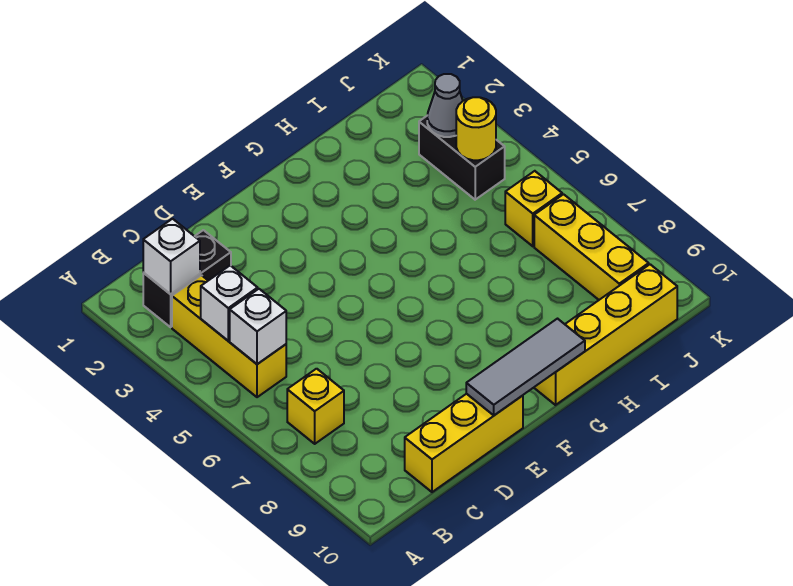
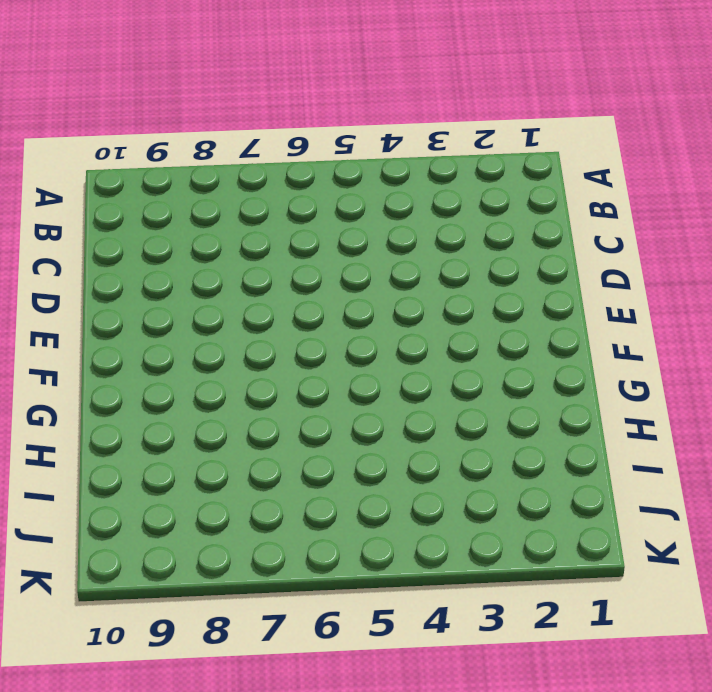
none -> black brick B2:C2 level 1
none -> yellow brick B3:B5 level 1
none -> yellow brick B7 level 1

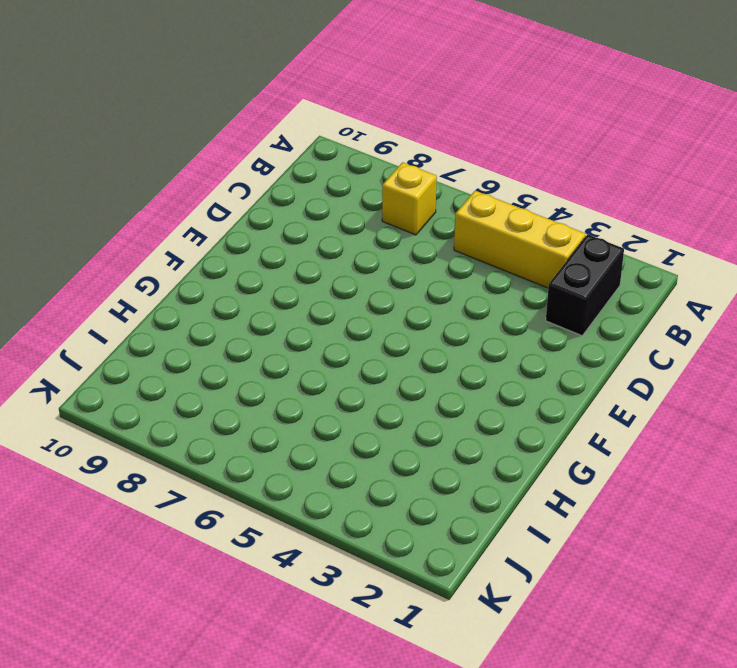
none -> yellow brick C10:E10 level 1
none -> yellow brick G10:J10 level 1
none -> black brick J3:J4 level 1

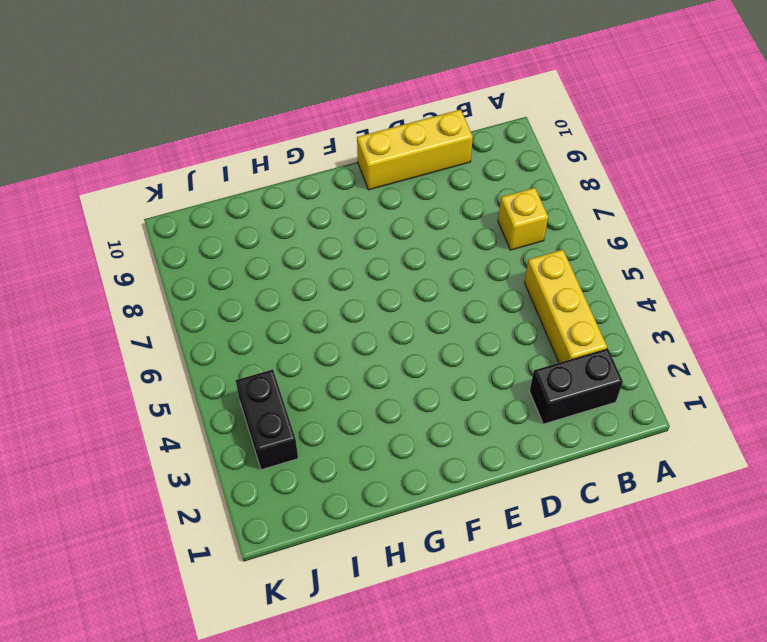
none -> yellow brick G10:J10 level 1
none -> yellow brick J6 level 1
none -> yellow brick J7:J9 level 1

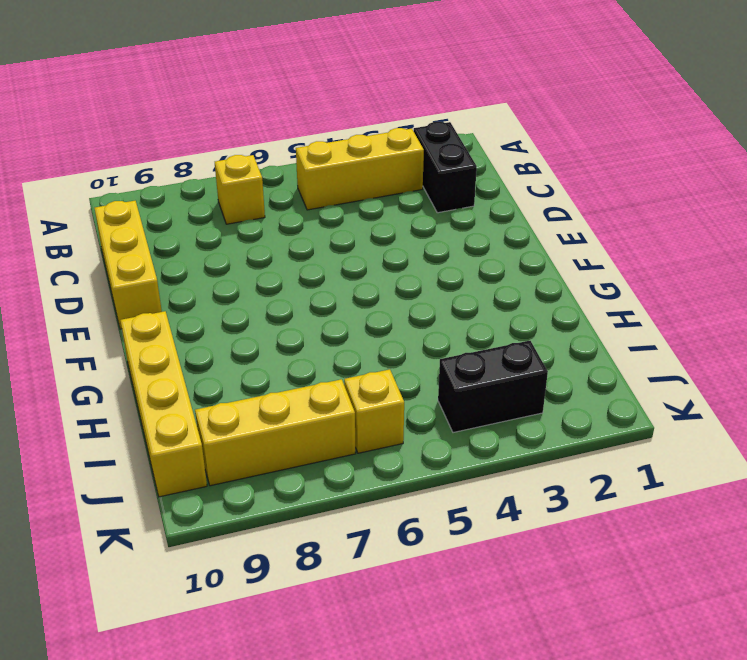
none -> white brick B2 level 2
none -> white brick B4 level 2
none -> white brick B5 level 2

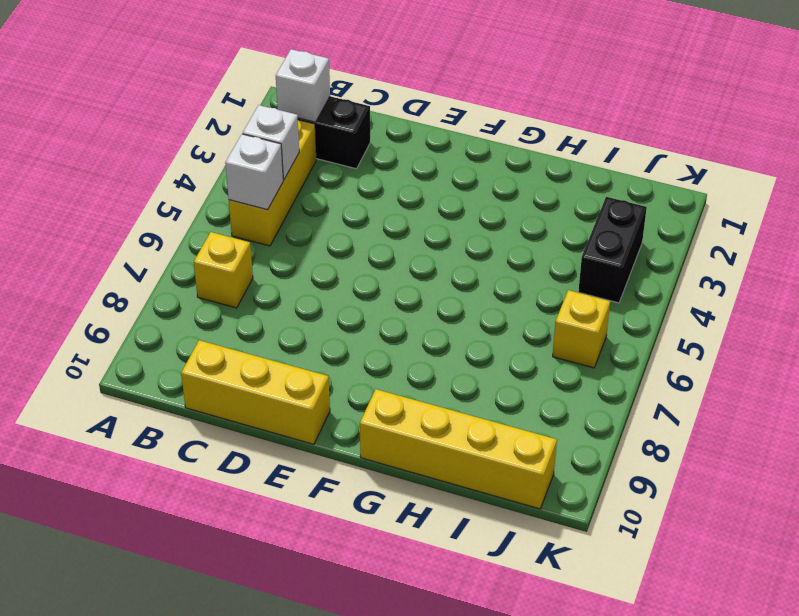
none -> yellow brick J7:J9 level 1
none -> grey tile E10:G10 level 2
none -> grey cone J3 level 2

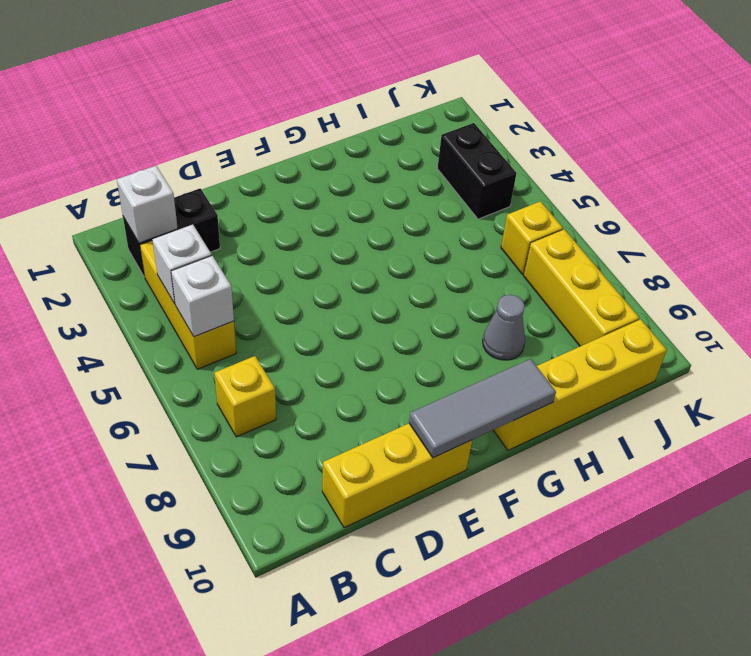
grey cone H8 level 1 -> grey cone J3 level 2
none -> yellow round brick J4 level 2

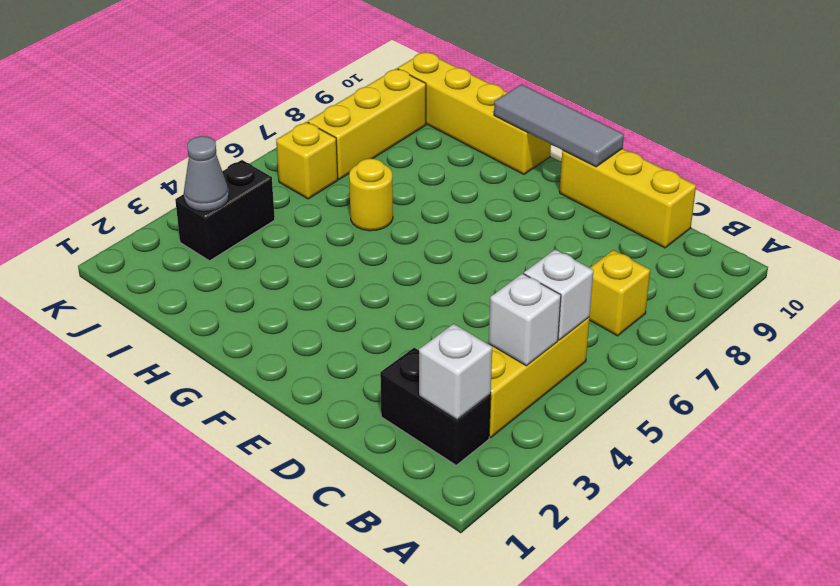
yellow round brick H6 level 1 -> yellow round brick J4 level 2

